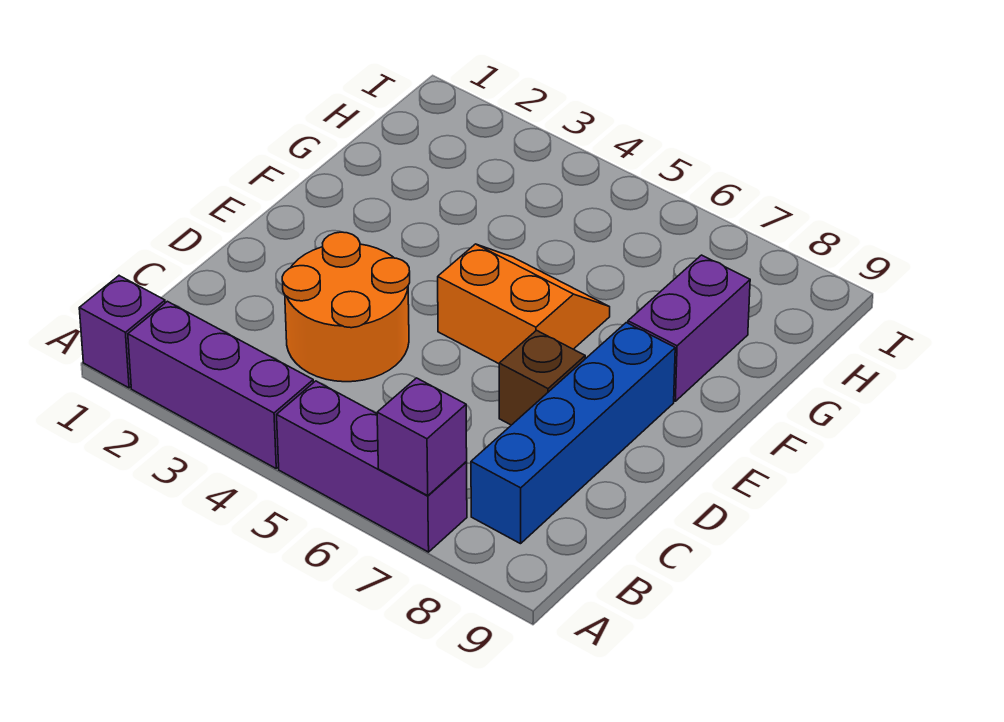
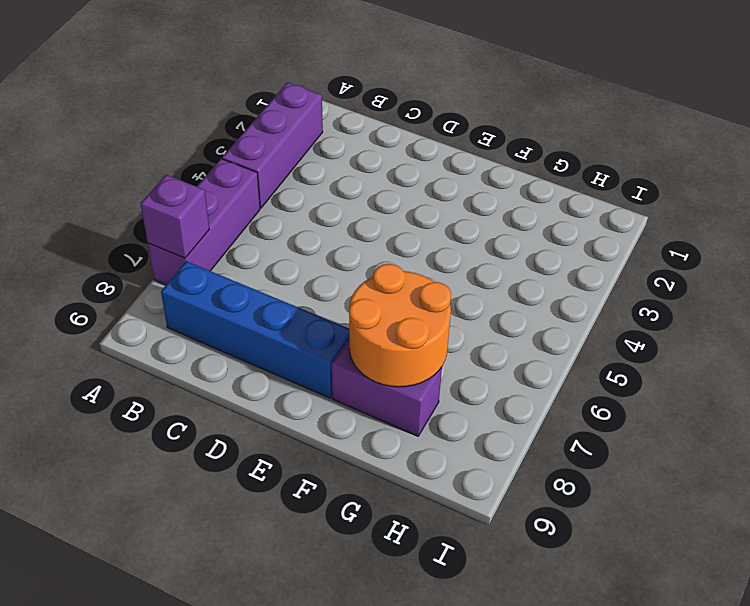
orange round brick F7:G8 level 2 -> orange round brick C3:D4 level 1
none -> purple brick A1 level 1
none -> brown brick D7 level 1

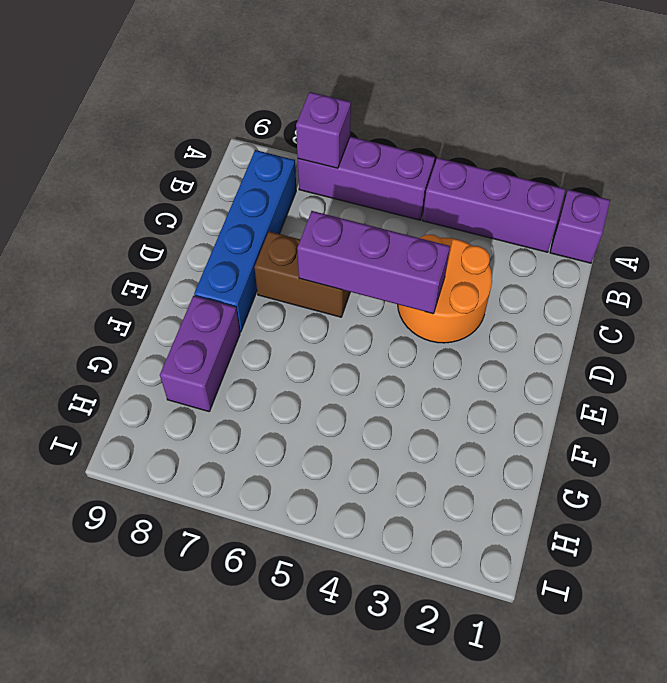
purple brick D4:D6 level 2 -> none
brown brick D6:D7 level 1 -> brown brick D7 level 1
none -> orange slope E5:F6 level 1 top E

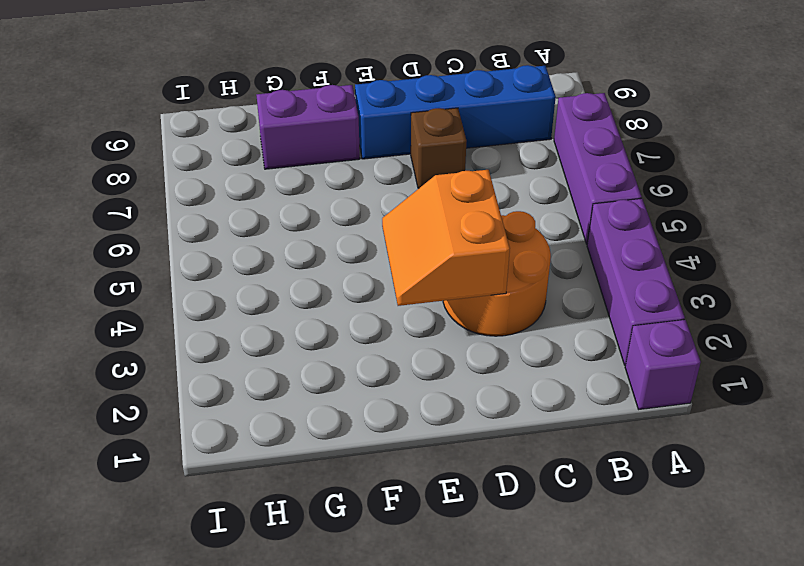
orange slope D3:E4 level 2 top D -> orange slope E5:F6 level 1 top E
none -> purple brick A7 level 2

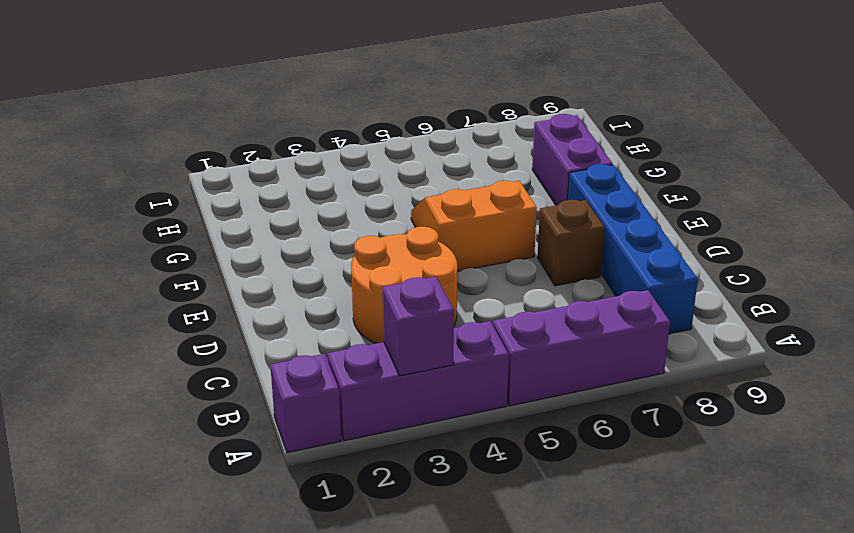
purple brick A3 level 2 -> purple brick A7 level 2

